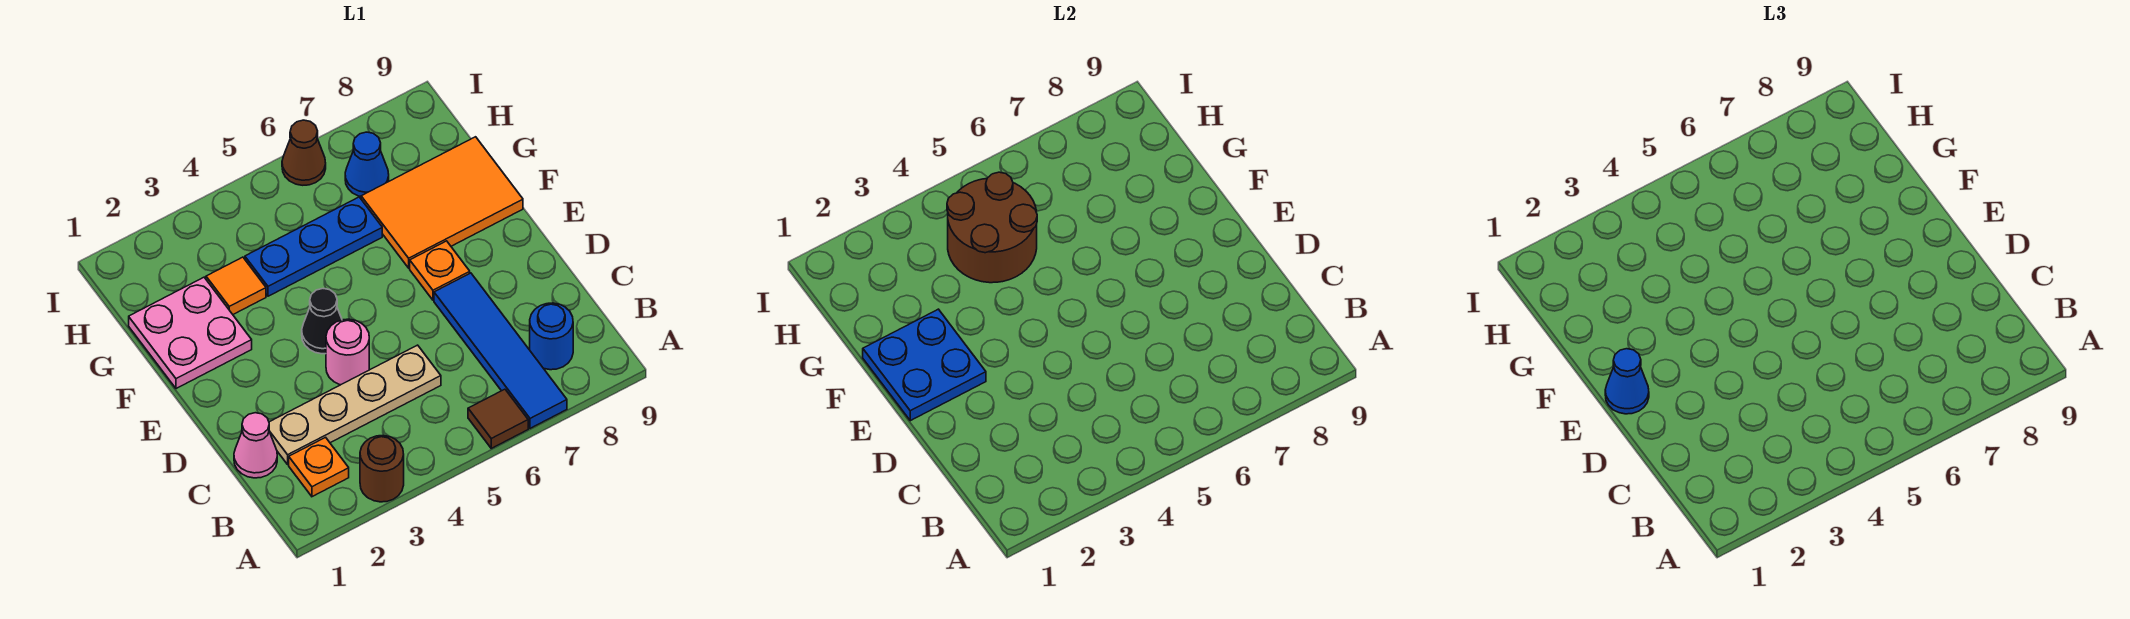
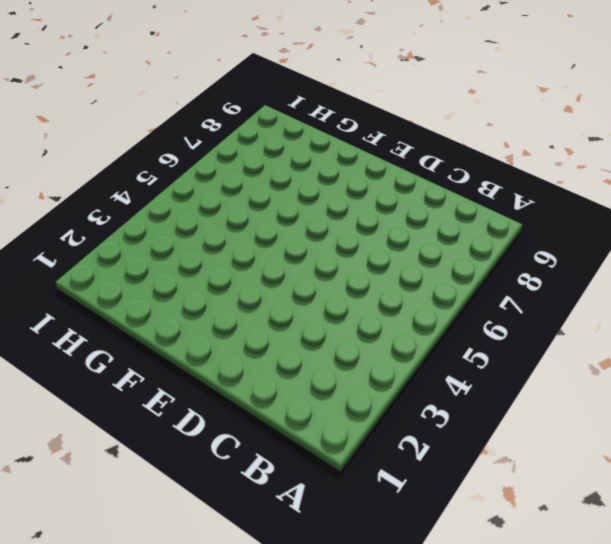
none -> brown round brick A3 level 1
none -> brown tile A6 level 1
none -> blue tile A7:D7 level 1

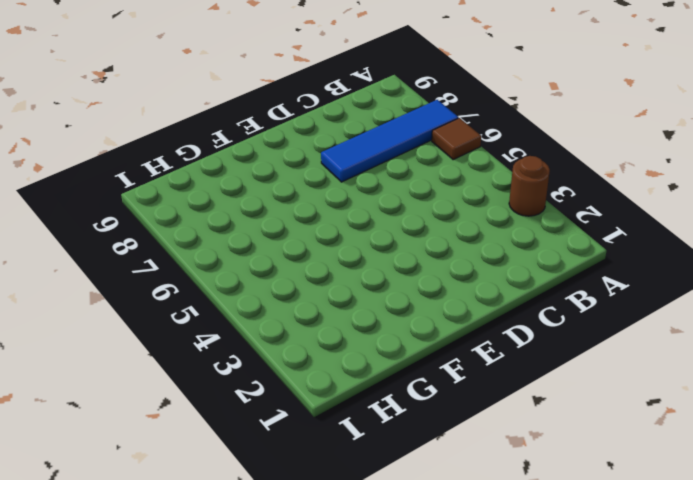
none -> orange plate B2 level 1
none -> blue round brick B8 level 1
none -> pink cone C1 level 1

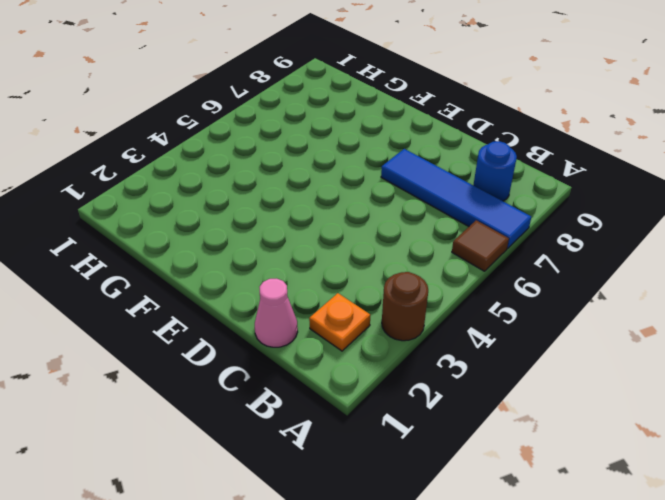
none -> tan plate C2:C5 level 1
none -> pink round brick D4 level 1
none -> black cone E4 level 1

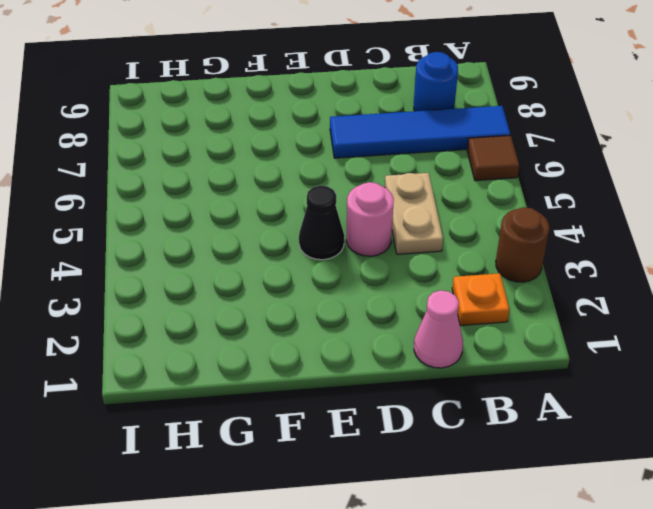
tan plate C4:C5 level 1 -> tan plate C2:C5 level 1
none -> orange plate E7 level 1
none -> pink plate F1:G2 level 1
none -> orange tile F7:G9 level 1

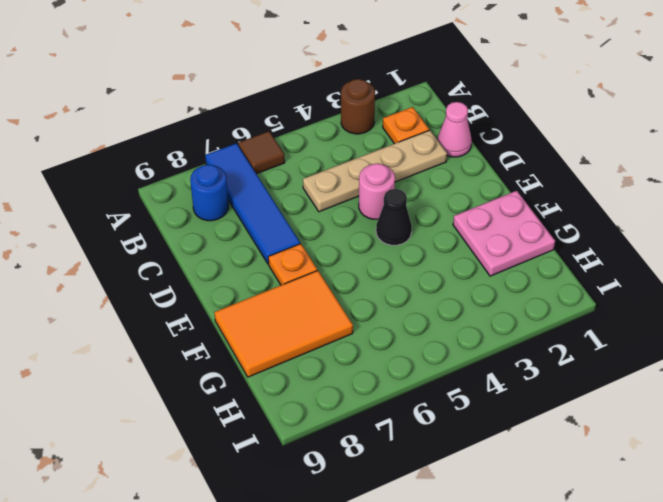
none -> orange tile G3 level 1
none -> blue plate G4:G6 level 1
none -> blue cone H7 level 1

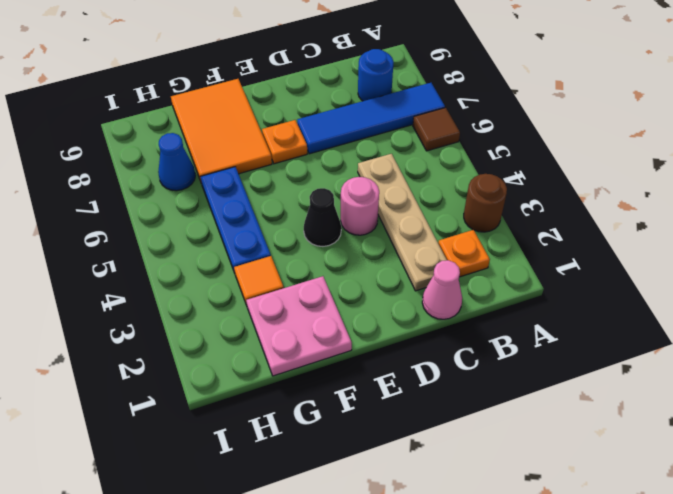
none -> brown cone I6 level 1
none -> blue plate E1:F2 level 2
none -> brown round brick G4:H5 level 2

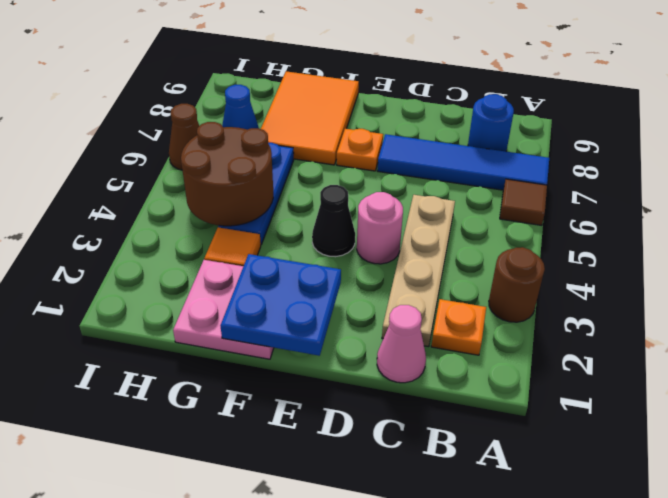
none -> blue cone E1 level 3

